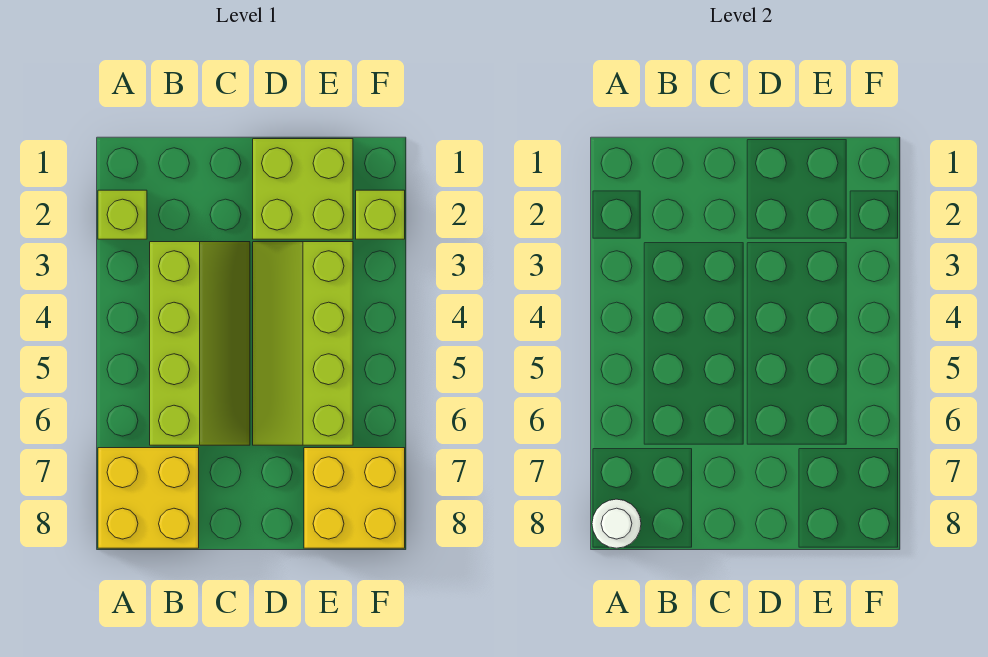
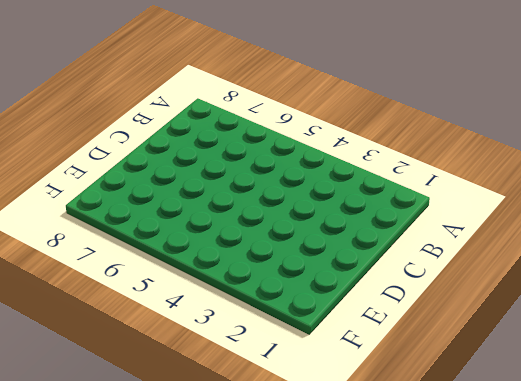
none -> lime brick A2 level 1
none -> yellow brick A7:B8 level 1

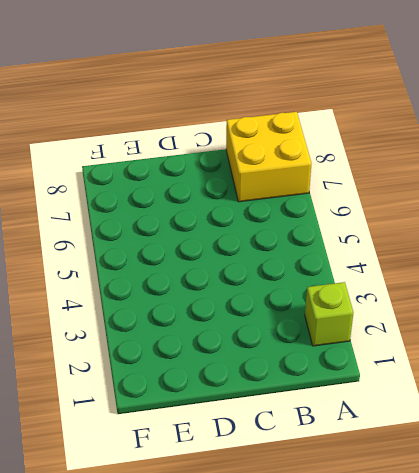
none -> lime slope B3:C6 level 1 top B
none -> lime brick D1:E2 level 1

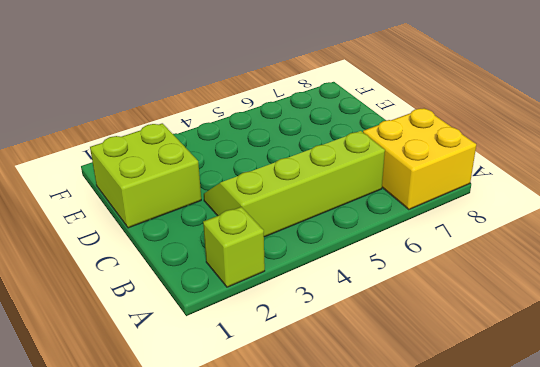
none -> lime slope D3:E6 level 1 top E
none -> yellow brick E7:F8 level 1

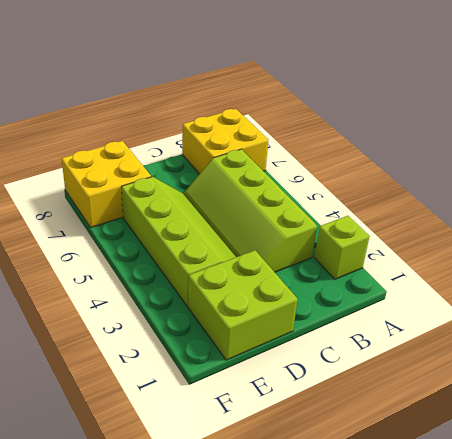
none -> lime brick F2 level 1
none -> white round brick A8 level 2

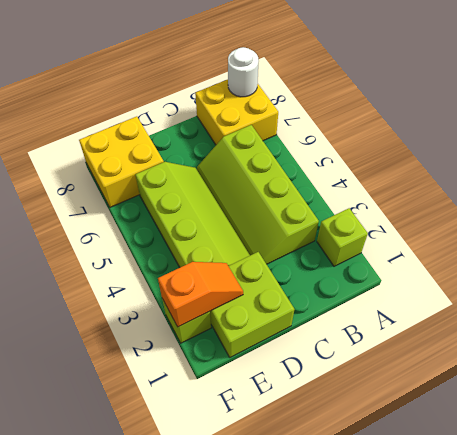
orange slope E2:F2 level 2 top F -> none

